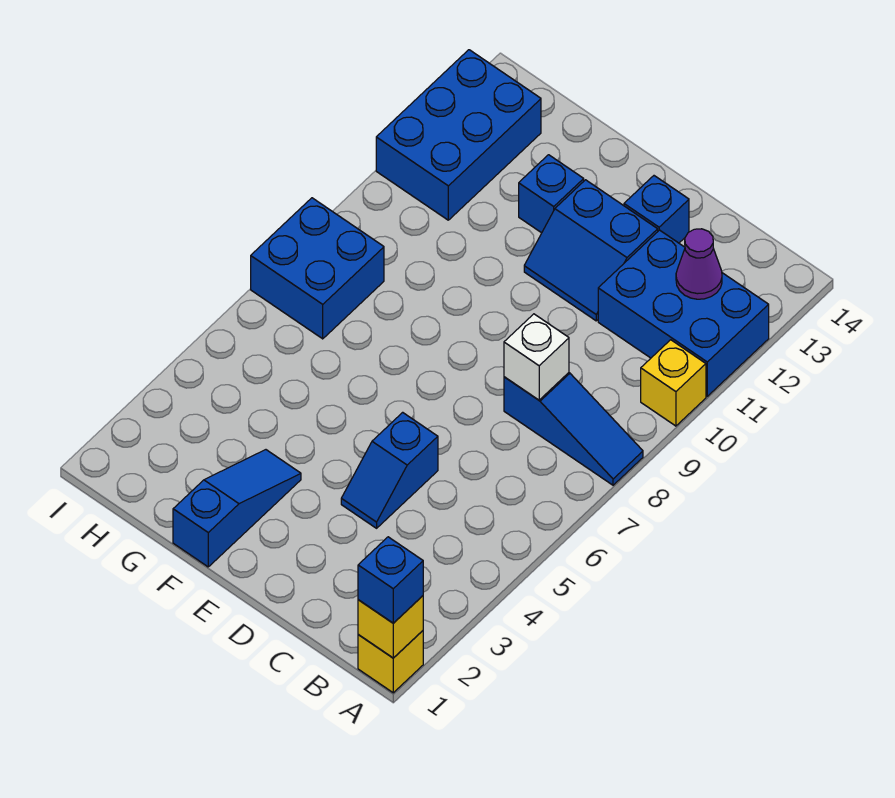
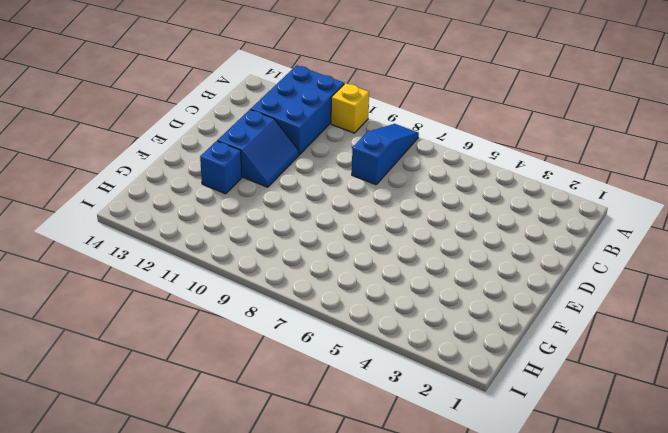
none -> yellow brick A1 level 1
none -> blue slope D4:D5 level 1 top 5
none -> blue brick D13 level 1

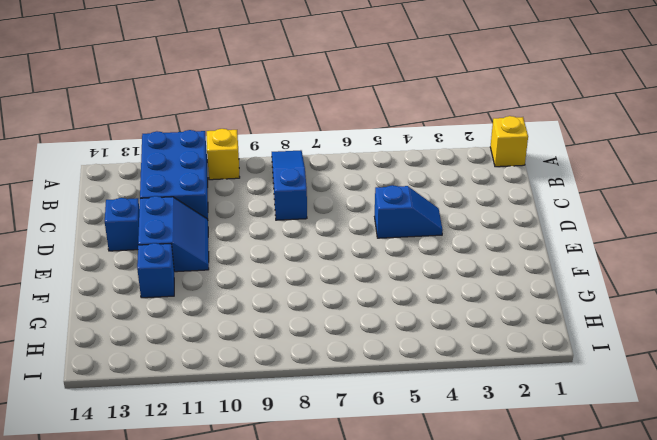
none -> blue slope F1:F3 level 1 top 1
none -> blue brick H7:I8 level 1
none -> blue brick H11:I13 level 1

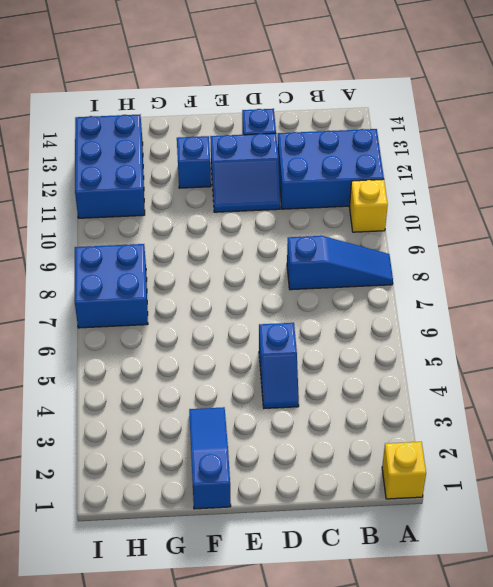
none -> yellow brick A1 level 2
none -> purple cone B12 level 2
none -> white brick C8 level 2

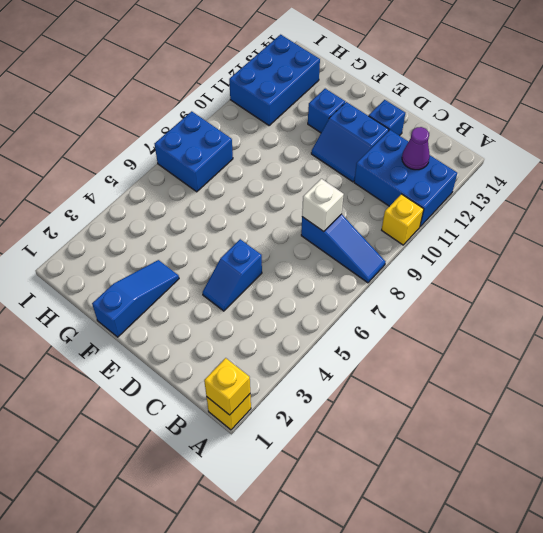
none -> blue brick A1 level 3

